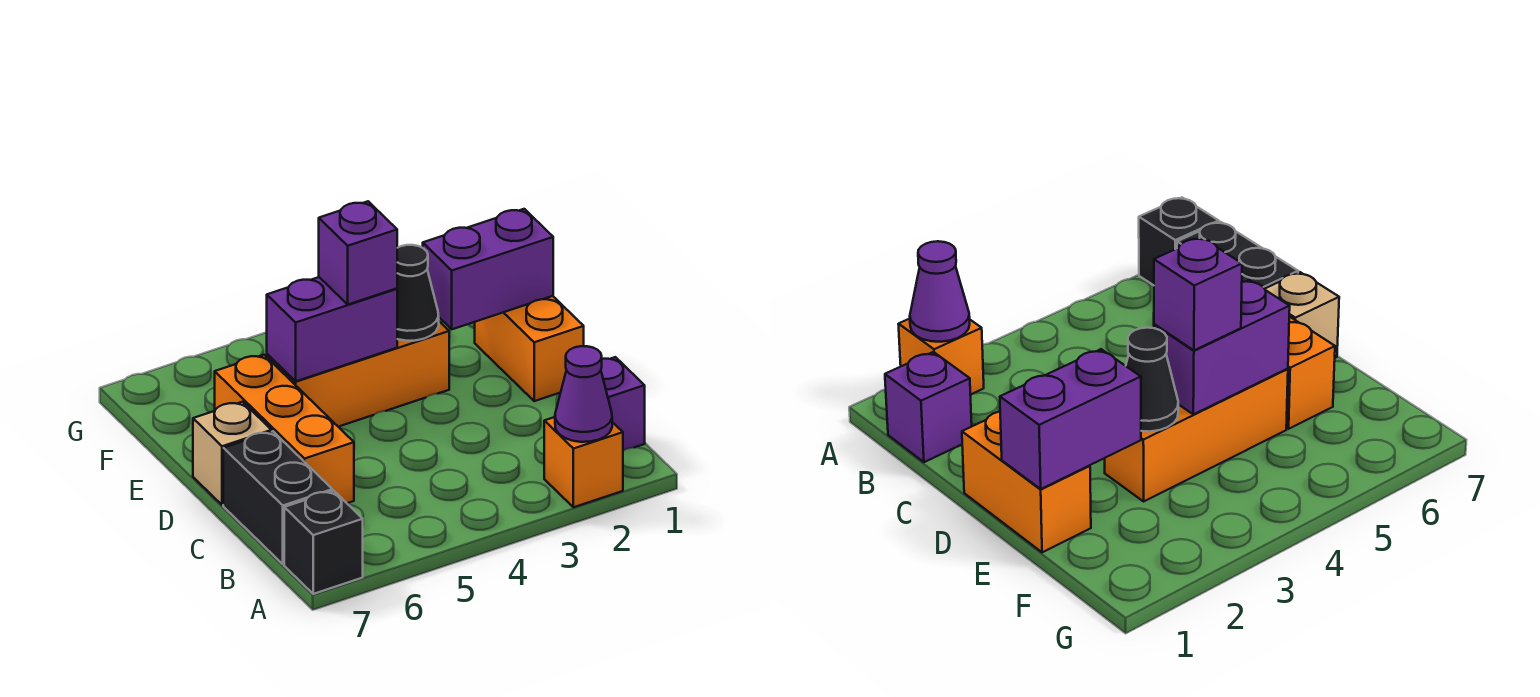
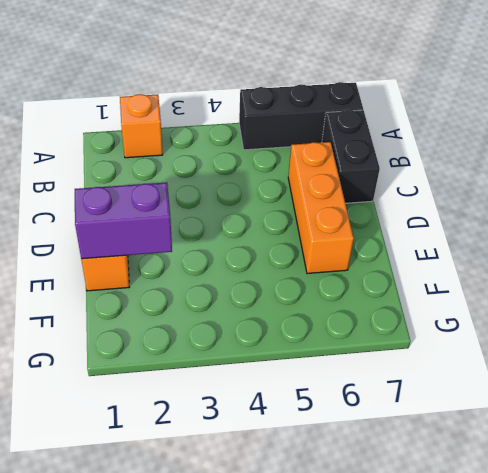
black brick A5:A7 level 1 -> black brick A7 level 1
none -> purple brick B1 level 1
none -> tan brick D7 level 1
none -> orange brick E3:E5 level 1

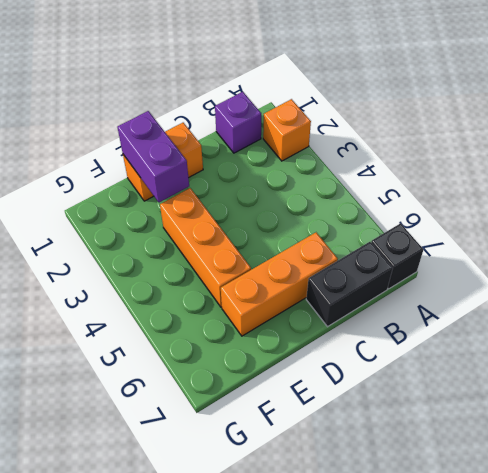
none -> tan brick D7 level 1
none -> purple cone A2 level 2
none -> black cone E3 level 2

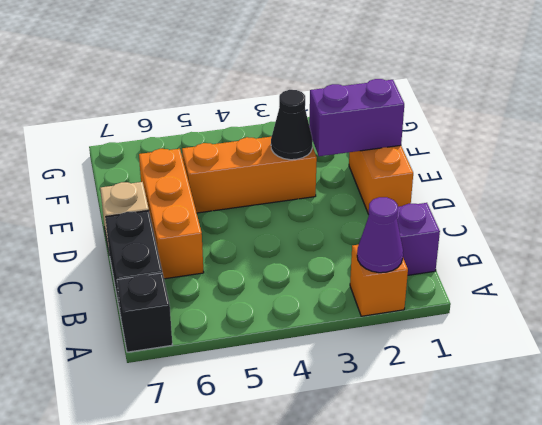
none -> purple brick E4:E5 level 2
none -> purple brick E4 level 3

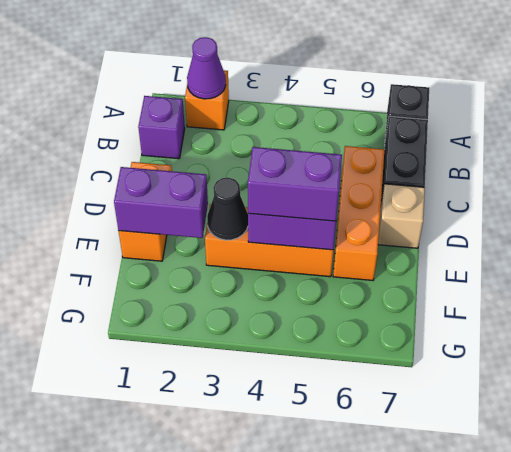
purple brick E4:E5 level 3 -> purple brick E4 level 3

